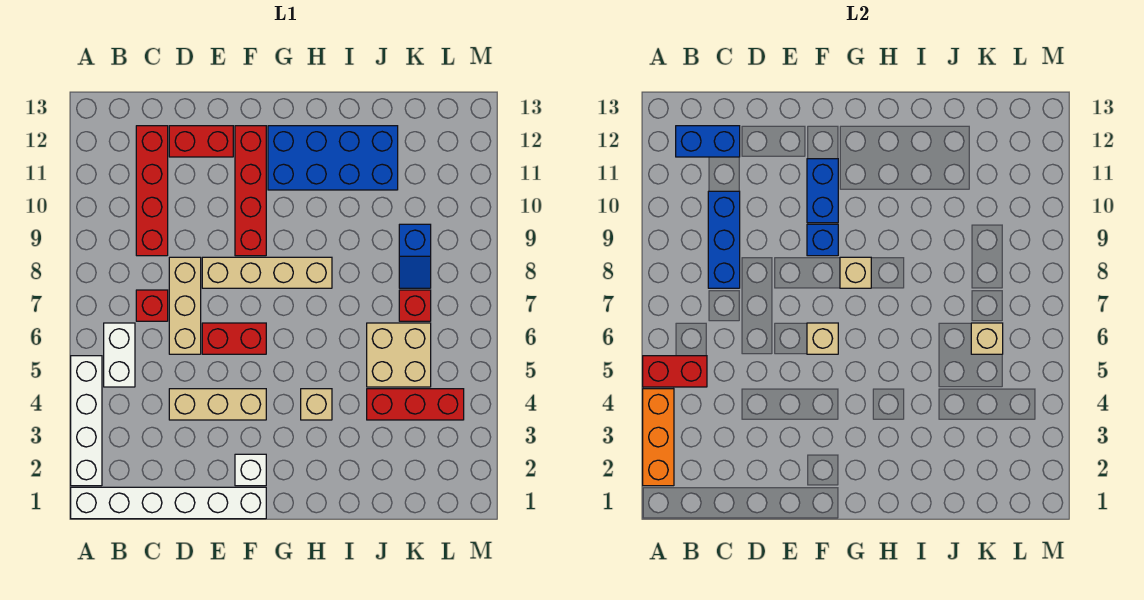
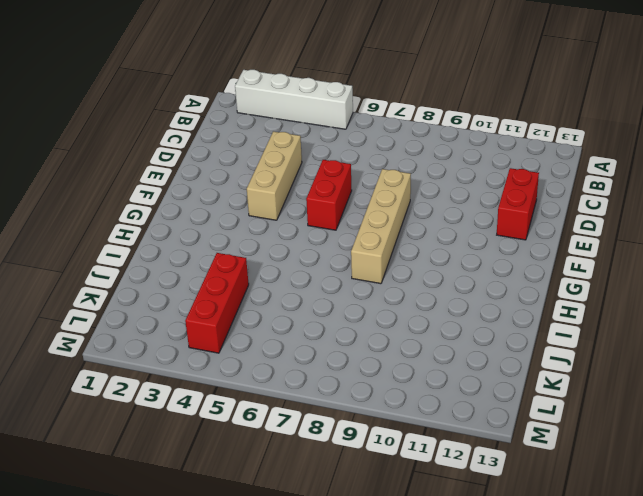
none -> white brick A1:F1 level 1
none -> white brick B5:B6 level 1
none -> red brick C7 level 1

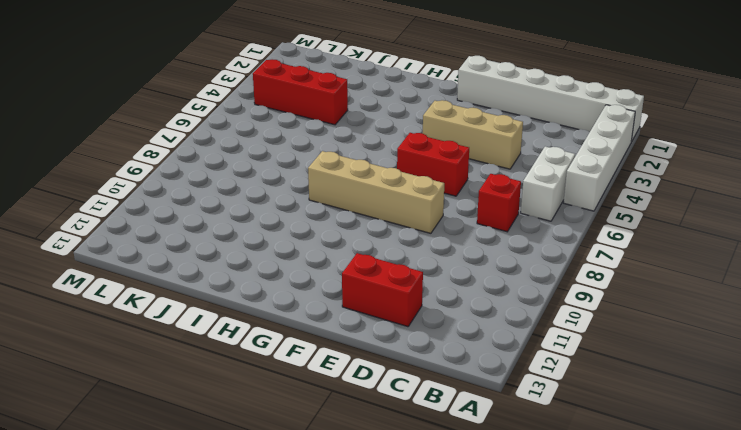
none -> red brick C9:C12 level 1
none -> tan brick D6:D8 level 1
none -> white brick F2 level 1

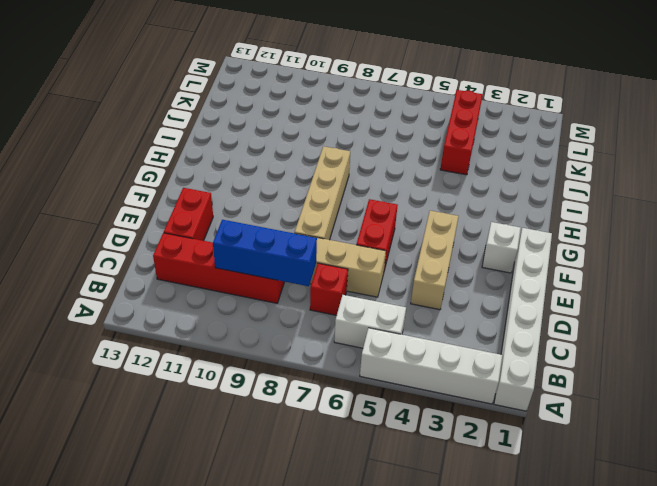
none -> red brick F9:F12 level 1
none -> blue brick G11:J12 level 1
none -> tan brick H4 level 1

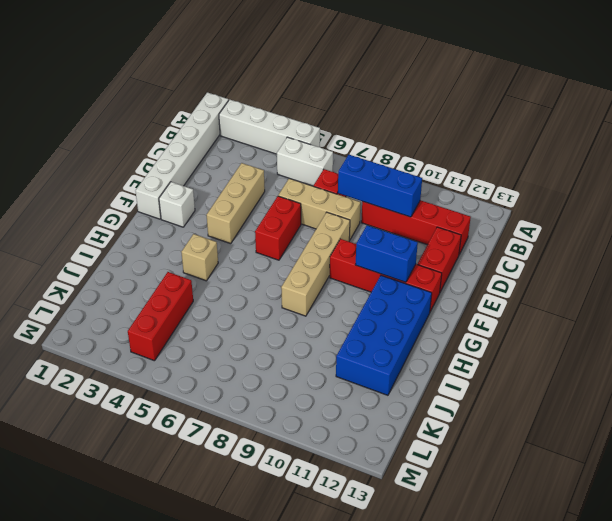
none -> tan brick J5:K6 level 1
none -> red brick K7 level 1
none -> blue slope K8:K9 level 1 top 9

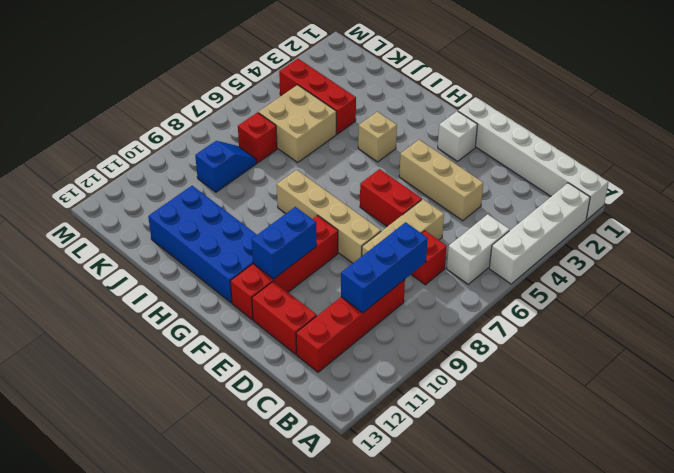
none -> orange brick A2:A4 level 2
none -> red brick A5:B5 level 2
none -> blue brick B12:C12 level 2

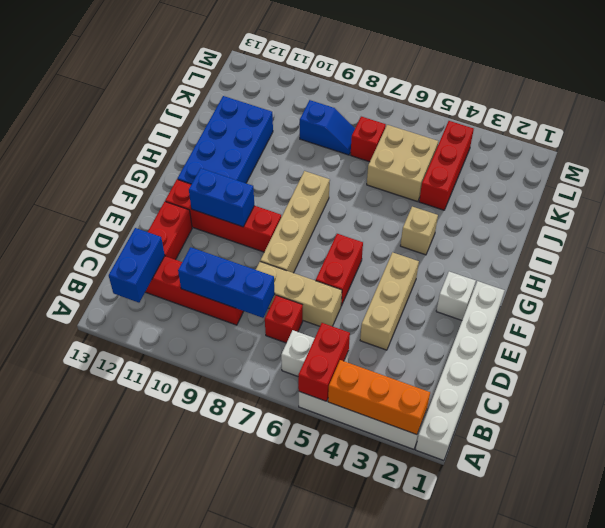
none -> tan brick F6 level 2
none -> blue brick F9 level 2
none -> tan brick G8 level 2

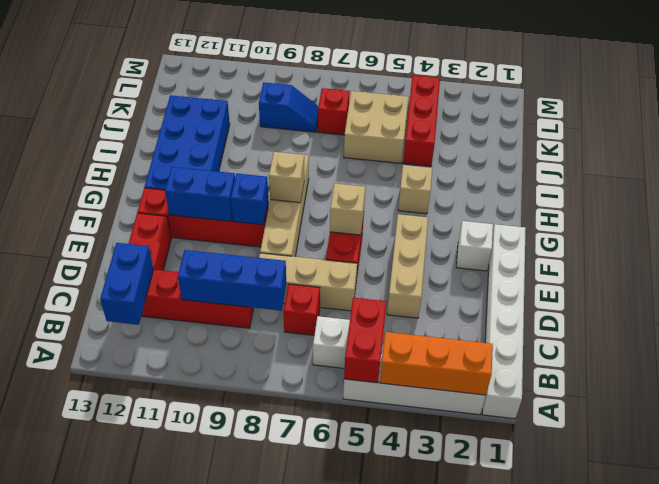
none -> tan brick K6 level 2

